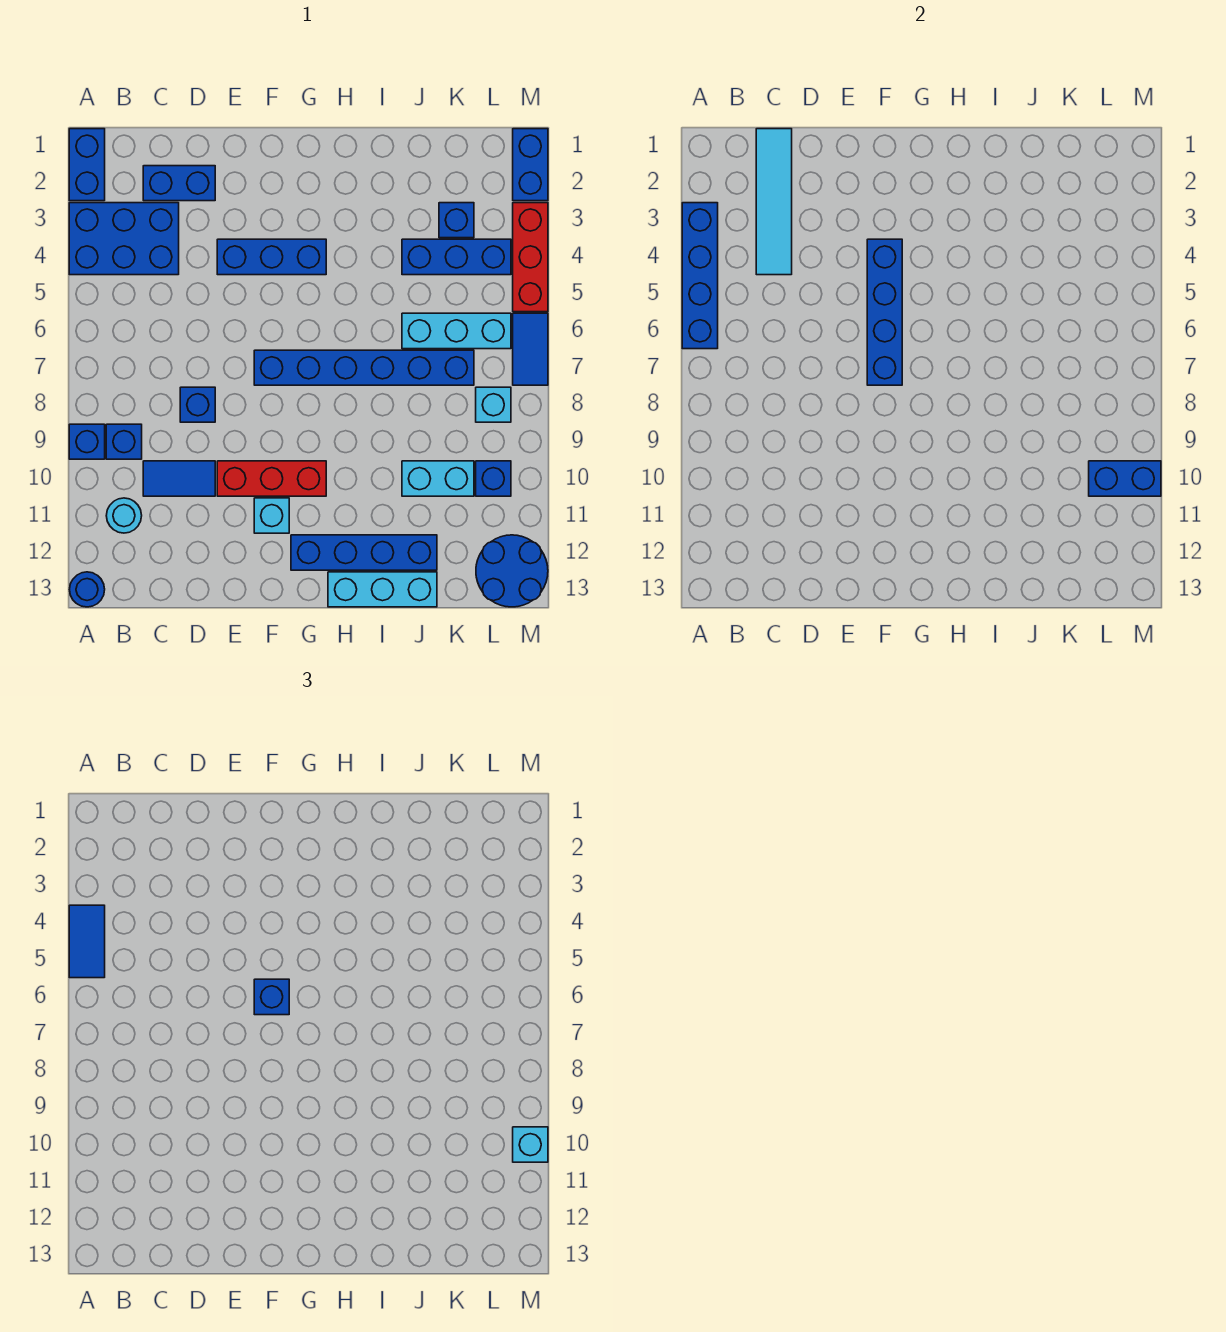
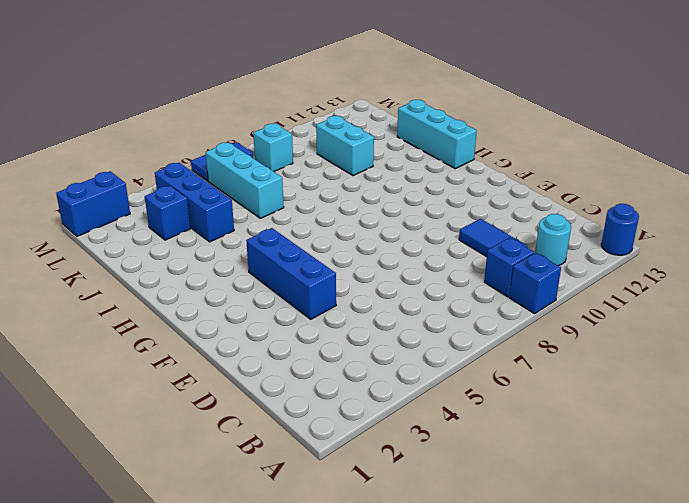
none -> blue brick A1:A2 level 1
none -> blue brick A3:C4 level 1
none -> blue brick C2:D2 level 1
none -> blue brick D8 level 1

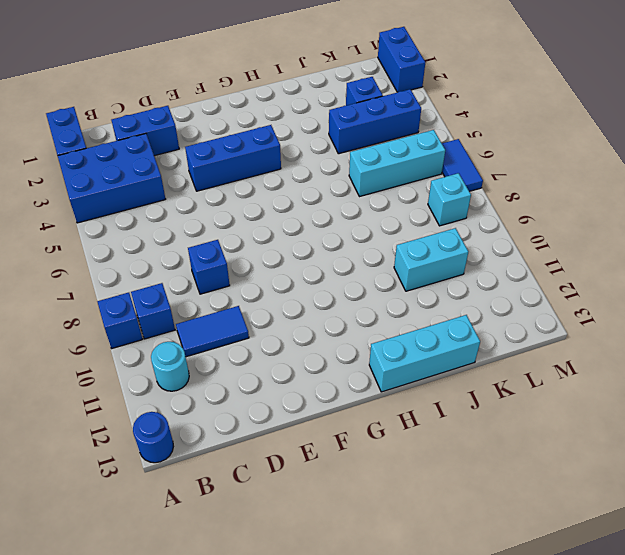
none -> red brick E10:G10 level 1
none -> blue brick F7:K7 level 1
none -> cyan brick F11 level 1
none -> blue brick G12:J12 level 1

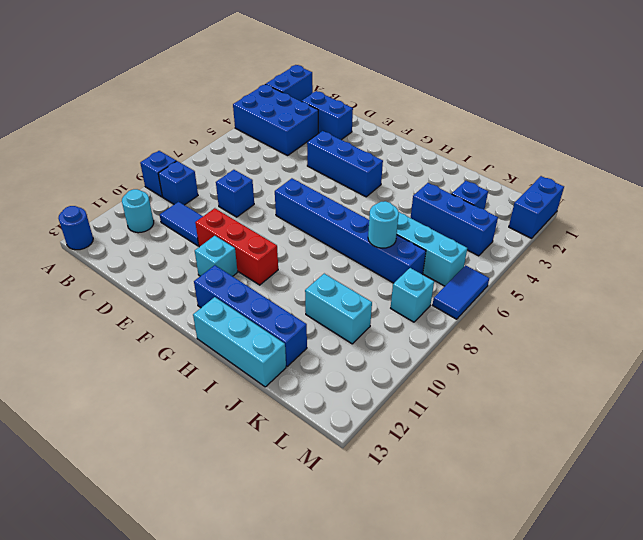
cyan round brick J7 level 2 -> none
none -> blue brick L10 level 1
none -> blue round brick L12:M13 level 1
none -> red brick M3:M5 level 1
none -> blue brick A3:A6 level 2

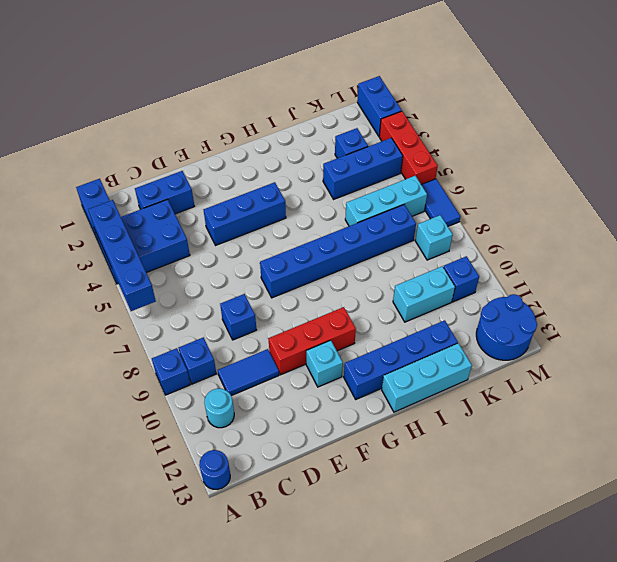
none -> cyan tile C1:C4 level 2
none -> blue brick F4:F7 level 2
none -> blue brick L10:M10 level 2
none -> blue tile A4:A5 level 3

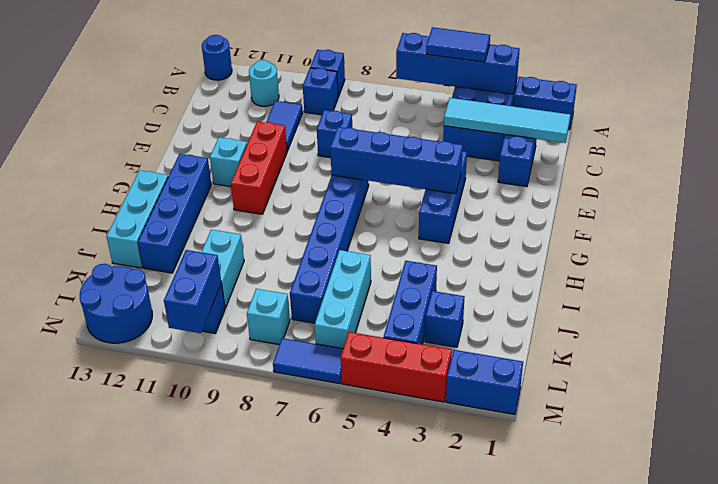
none -> blue brick F6 level 3
none -> cyan brick M10 level 3

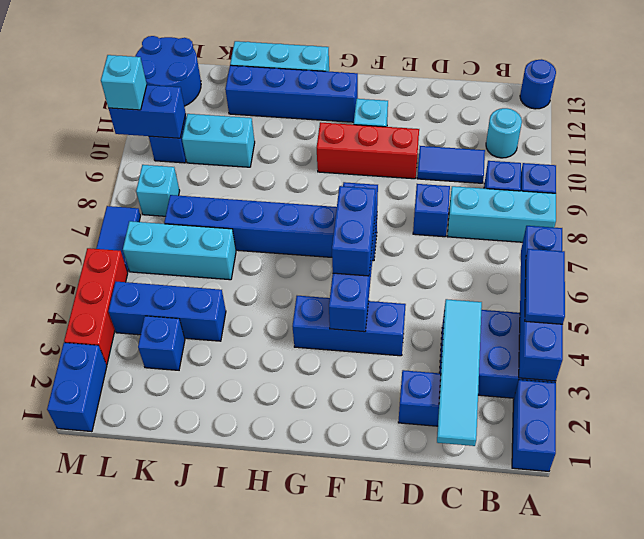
cyan brick A8:C8 level 1 -> none
blue brick F5:F6 level 3 -> blue brick F6 level 3

